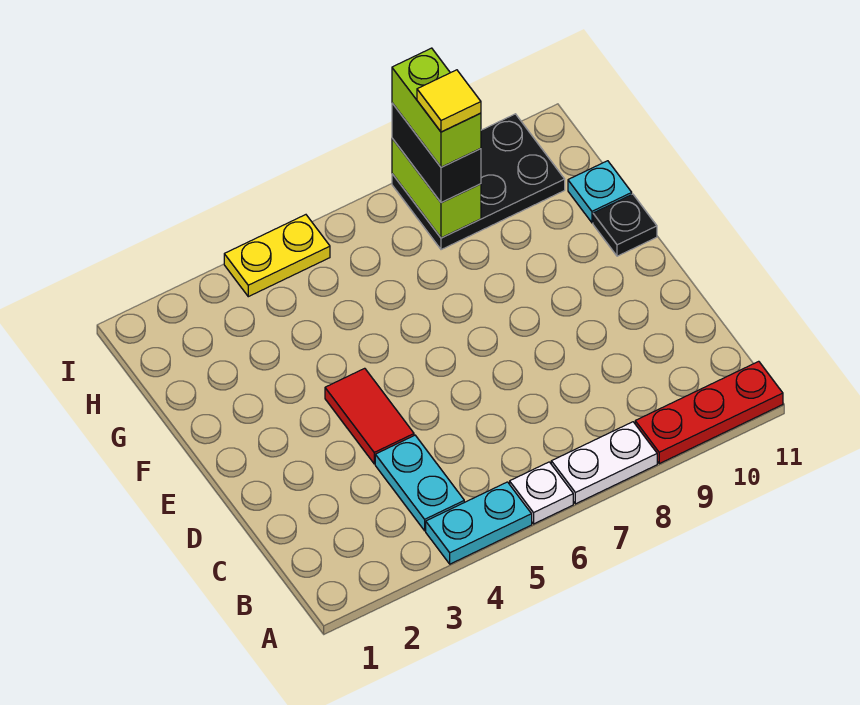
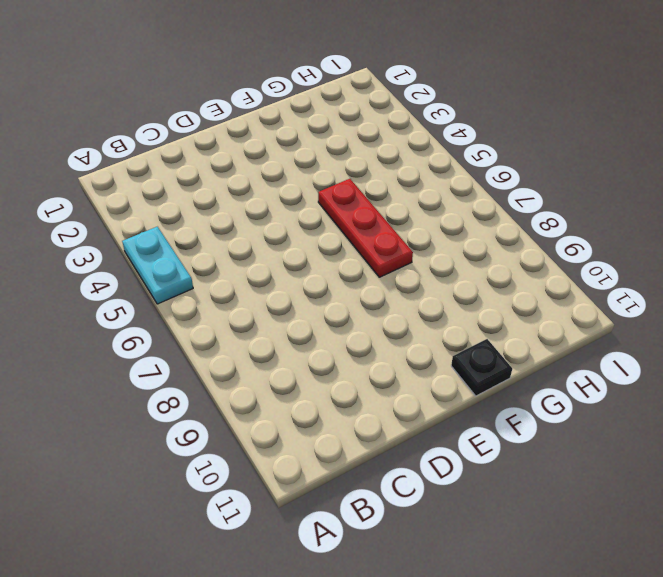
red plate F5:F7 level 1 -> red plate A9:A11 level 1
none -> white plate A6 level 1
none -> white plate A7:A8 level 1
none -> cyan plate B4:C4 level 1

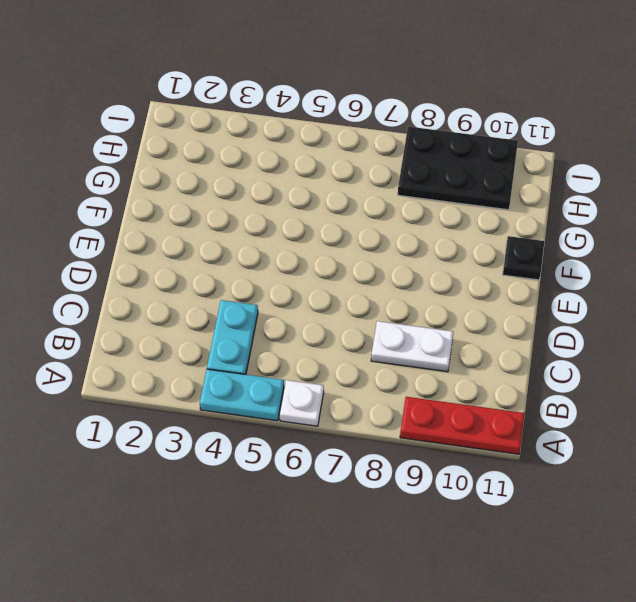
white plate C8:C9 level 1 -> white plate A7:A8 level 1
none -> red tile D4:E4 level 1
none -> cyan plate G11 level 1
none -> yellow plate I4:I5 level 1

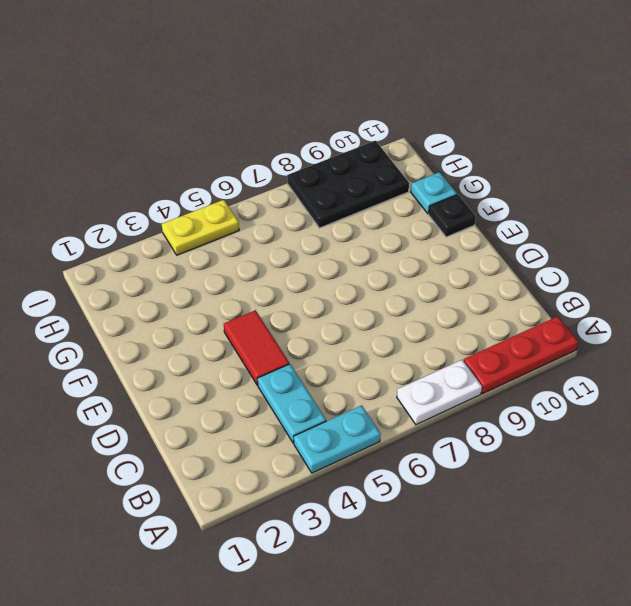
none -> white plate A6 level 1
none -> lime brick H8:I8 level 2
none -> black brick H8:I8 level 3

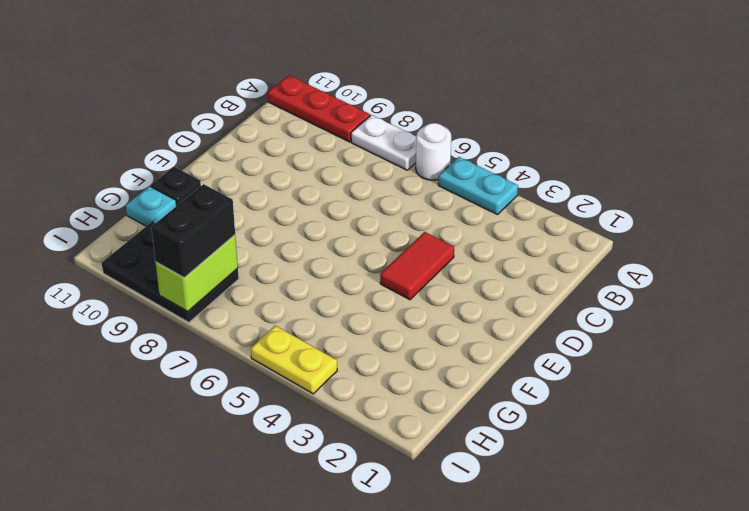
white round brick A6 level 1 -> white plate A6 level 1
none -> cyan plate B4:C4 level 1
none -> lime brick H8:I8 level 4
none -> yellow tile H8 level 5

